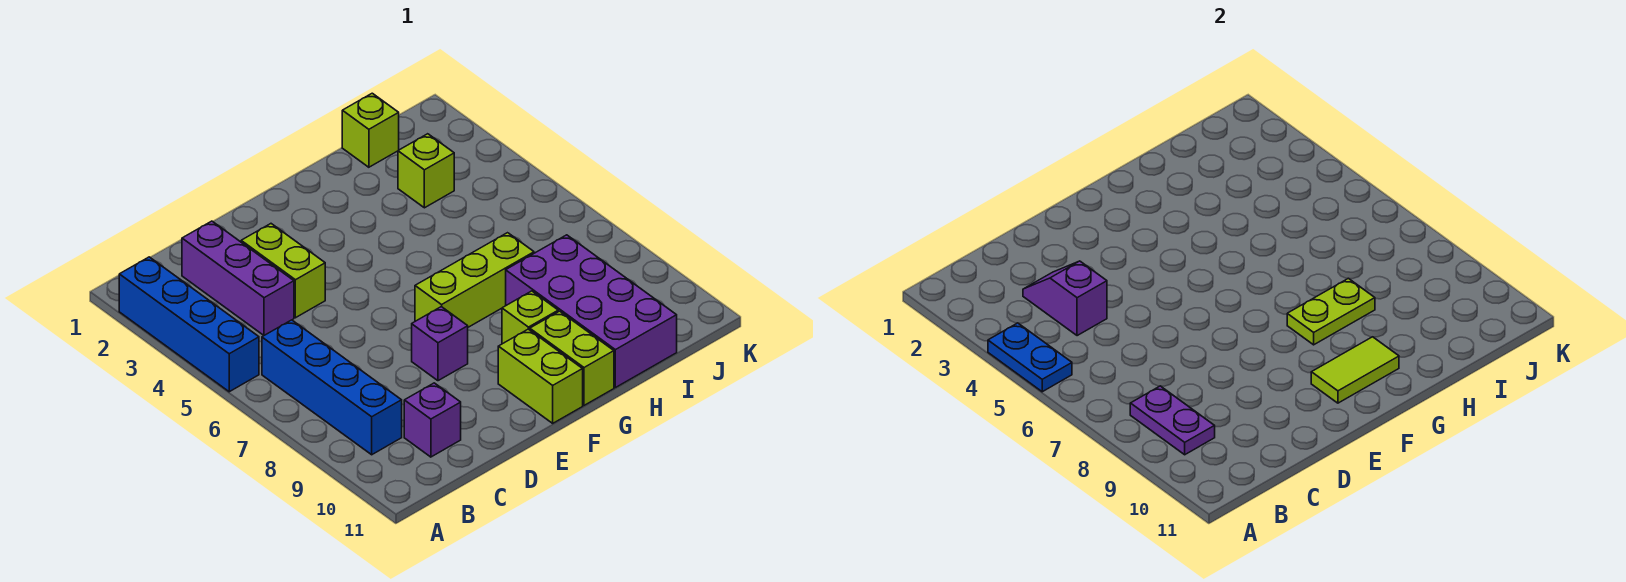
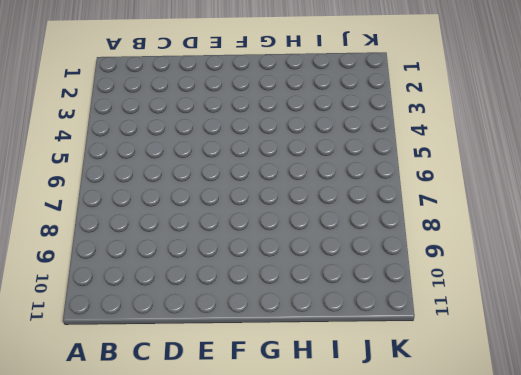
none -> blue brick A2:A5 level 1
none -> blue brick B6:B9 level 1
none -> purple brick C2:C4 level 1

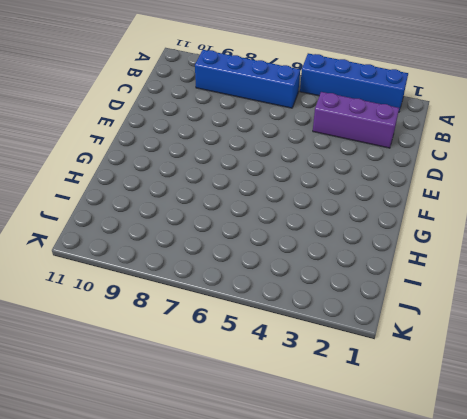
none -> purple brick C10 level 1
none -> lime brick D3:D4 level 1
none -> purple brick E8 level 1

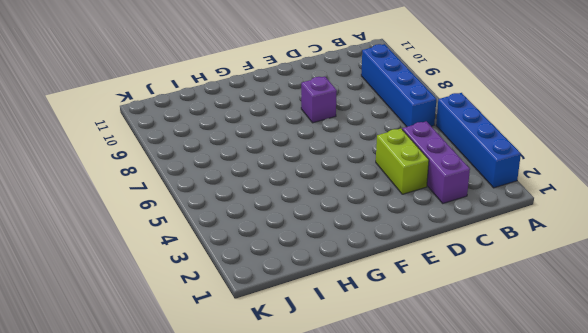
none -> purple brick C10 level 1
none -> lime brick F7:H7 level 1
none -> lime brick F10:F11 level 1

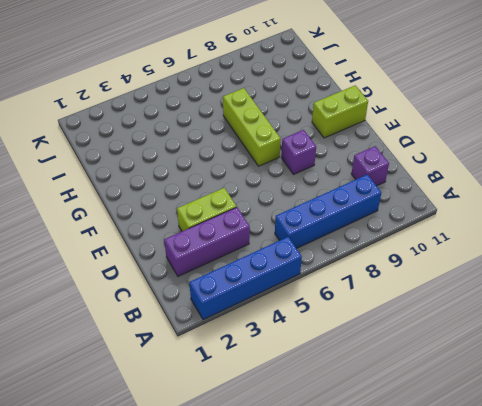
none -> lime brick G9 level 1
none -> lime brick G10:G11 level 1
none -> purple brick H8:I11 level 1

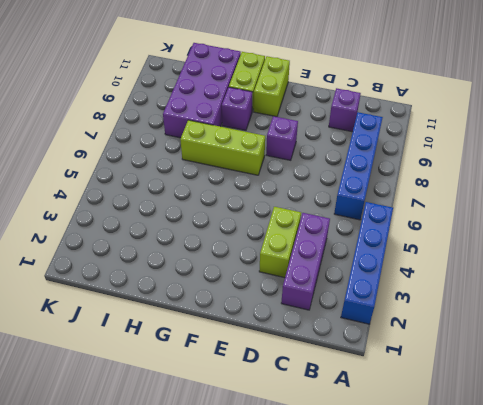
purple brick G9 level 1 -> lime brick G9 level 1
none -> lime brick I1 level 1
none -> lime brick I3 level 1
none -> blue plate A4:A5 level 2

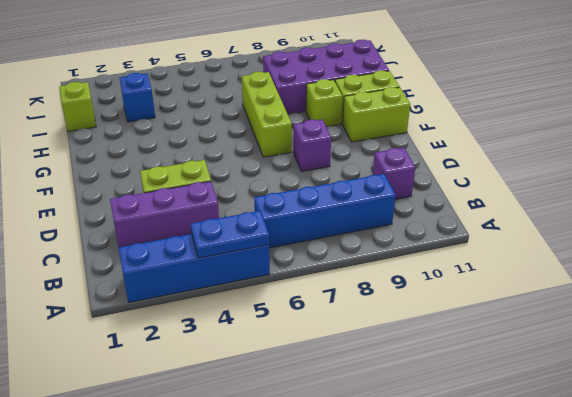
blue brick I3 level 1 -> lime brick I3 level 1
none -> purple plate B8:B9 level 2
none -> purple slope C3:C4 level 2 top 4
none -> lime tile F10:G10 level 2

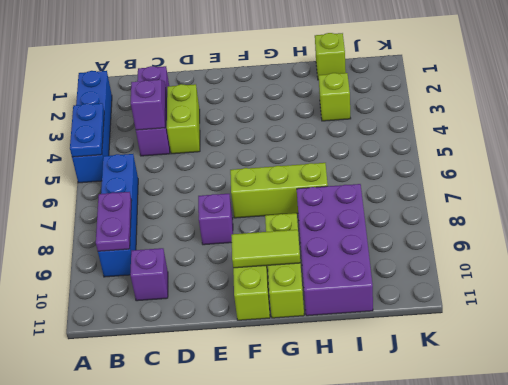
none -> lime plate G8:H8 level 2

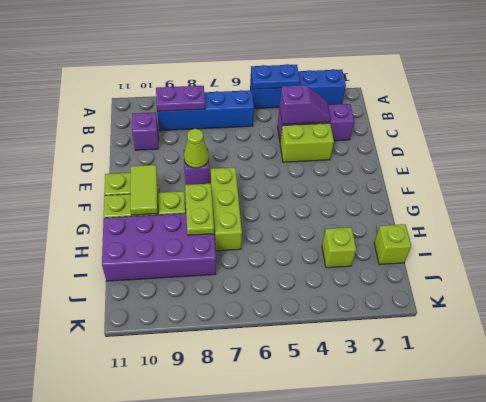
lime cone E8 level 2 -> none

